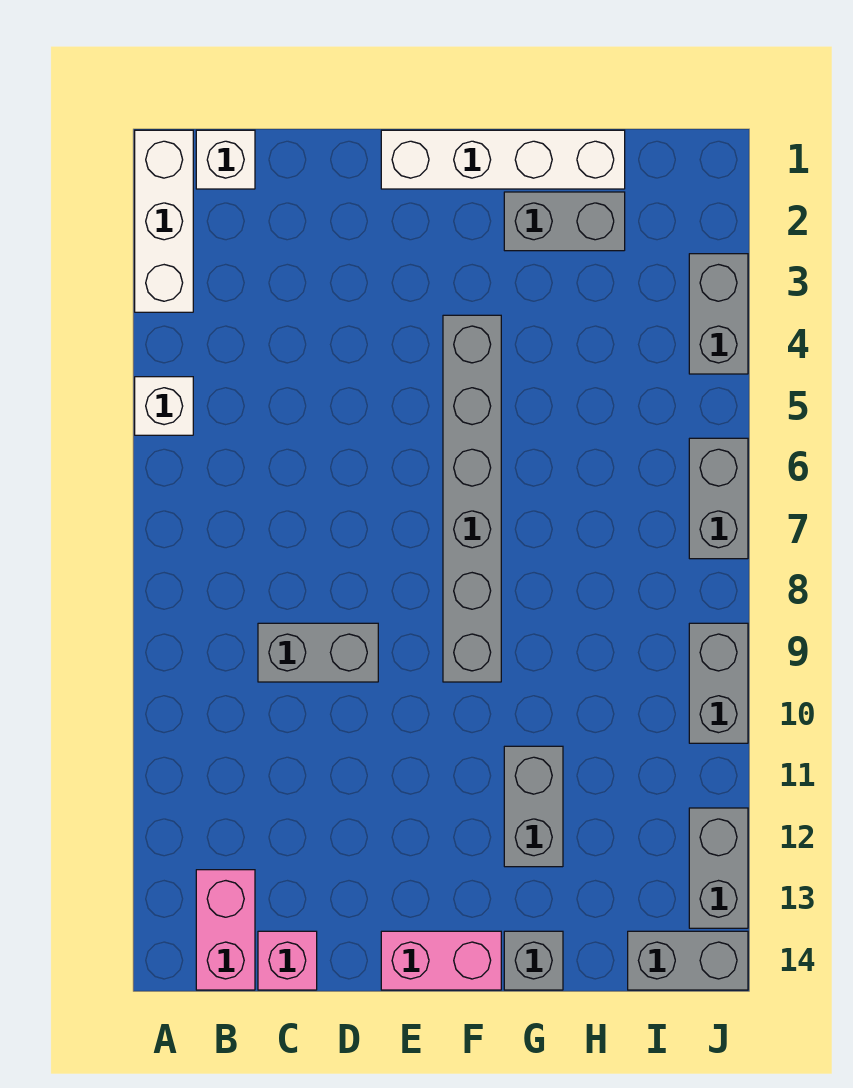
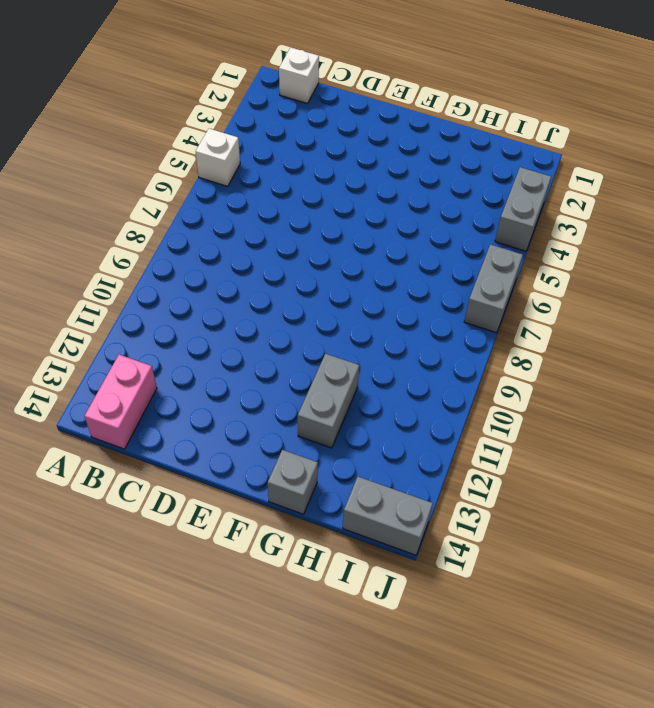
none -> white brick A1:A3 level 1
none -> grey brick C9:D9 level 1
none -> pink brick C14 level 1

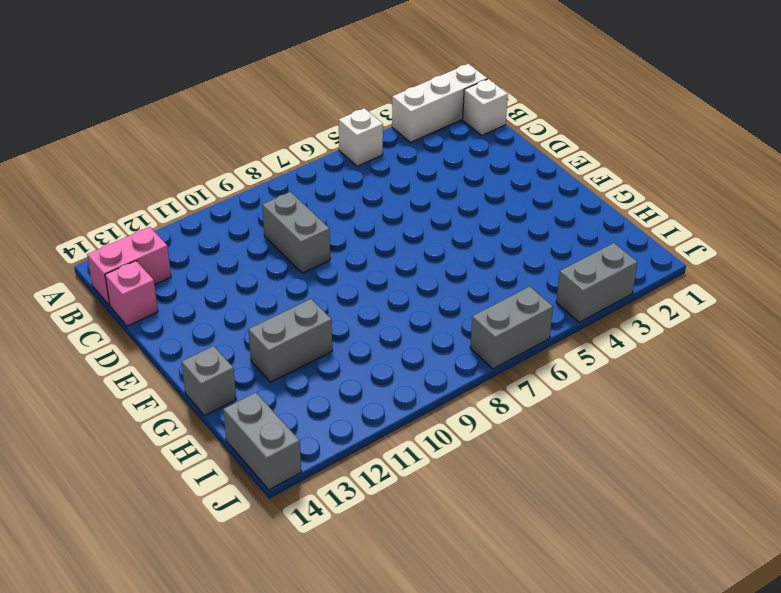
none -> white brick E1:H1 level 1
none -> pink brick E14:F14 level 1
none -> grey brick F4:F9 level 1

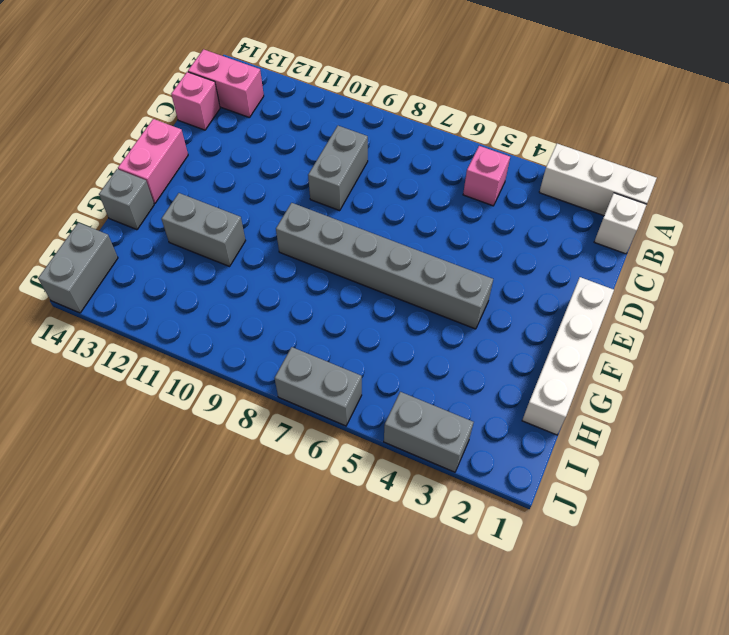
pink brick B5 level 1 -> none
none -> white brick A5 level 1
none -> grey brick G2:H2 level 1
none -> grey brick J9:J10 level 1

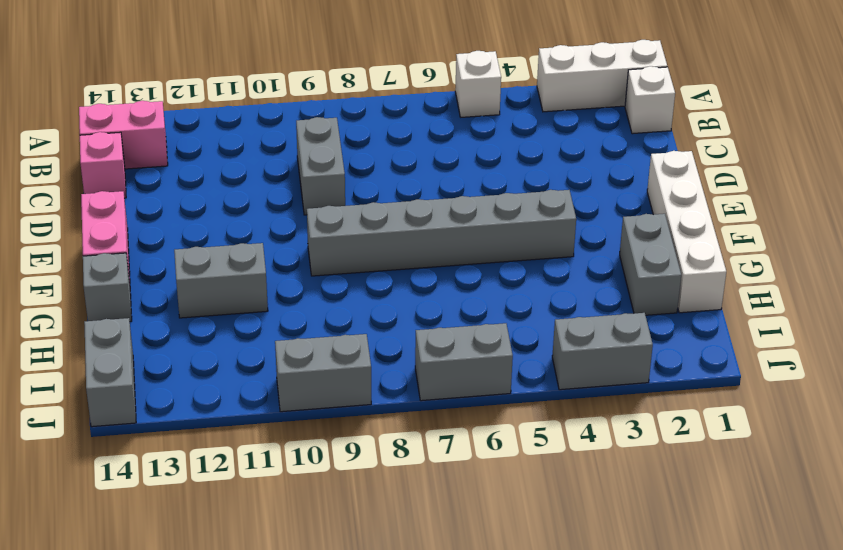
none -> grey brick J12:J13 level 1

